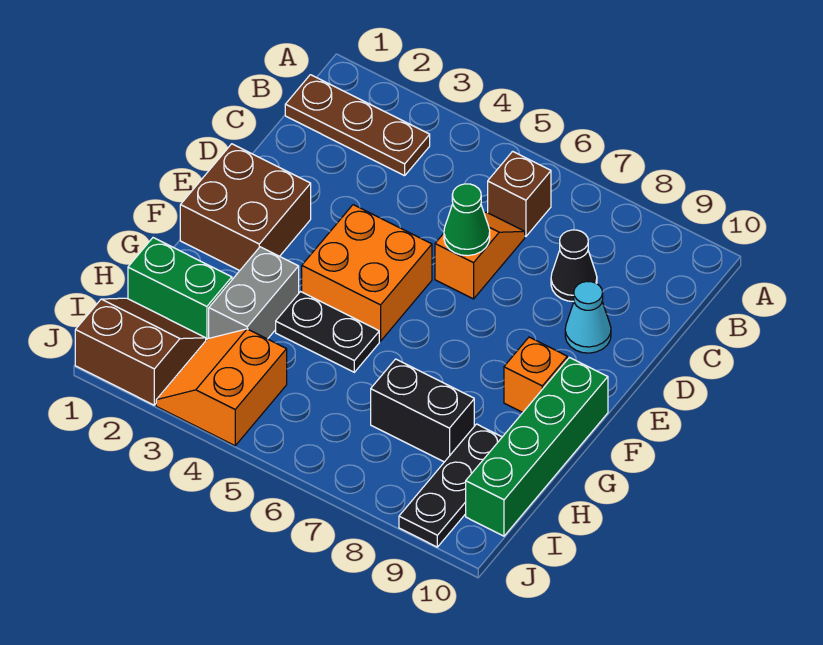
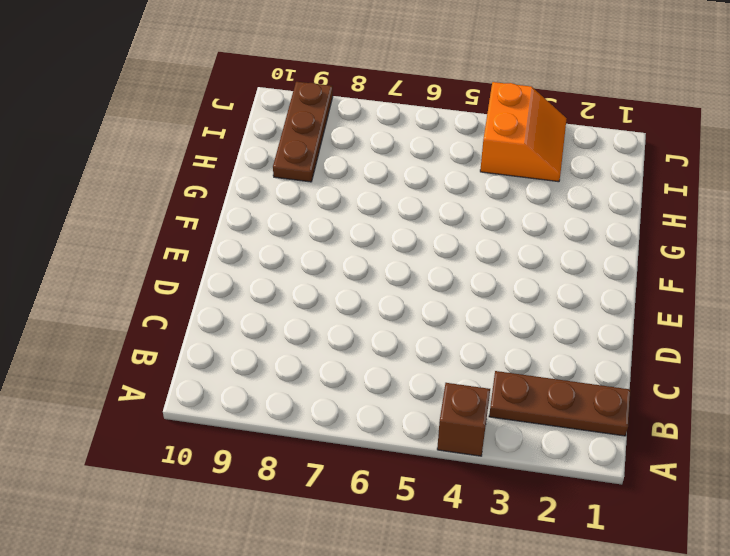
brown brick A4 level 1 -> brown brick B6 level 1
brown plate H9:J9 level 1 -> black plate H9:J9 level 1
none -> orange slope C6:D6 level 1 top D
none -> black cone C8 level 1
none -> cyan cone D9 level 1

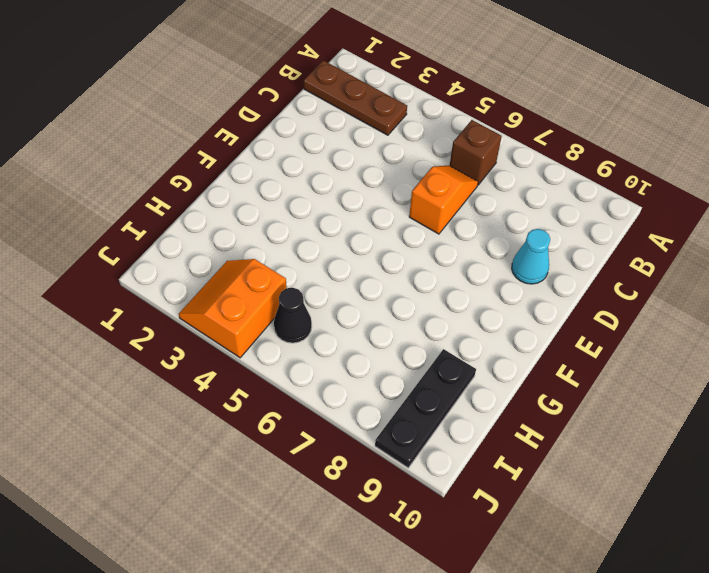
black cone I5 level 1 -> black cone C8 level 1
none -> brown brick E1:F2 level 1
none -> orange brick E4:F5 level 1
none -> orange brick F9 level 1

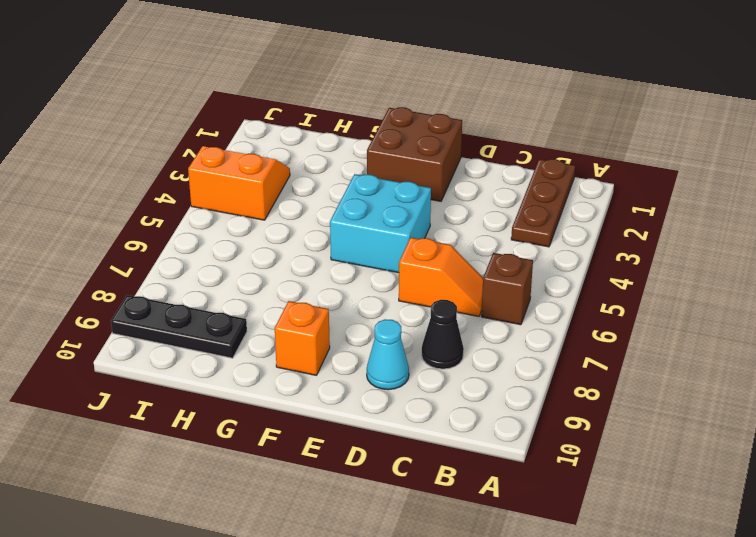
cyan brick E4:F5 level 1 -> orange brick E4:F5 level 1
none -> green brick F10:I10 level 1
none -> grey brick G3:H3 level 1
none -> black plate G4:G5 level 1

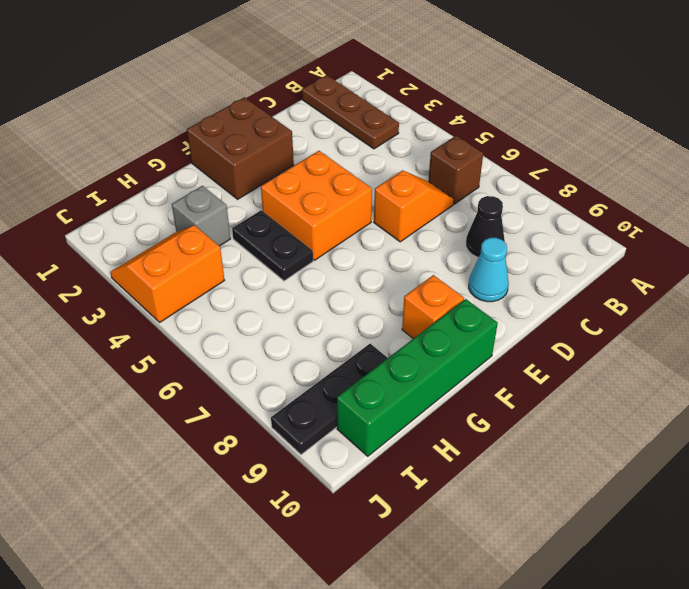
grey brick H3 level 1 -> grey brick G3:H3 level 1
none -> green brick H1:H2 level 1
none -> black brick H7:H8 level 1
none -> brown slope I1:J2 level 1 top J

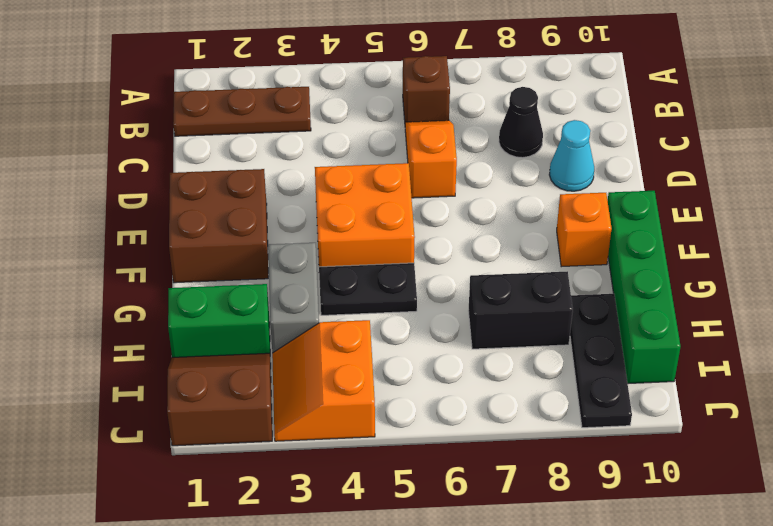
none -> green cone D6 level 2

